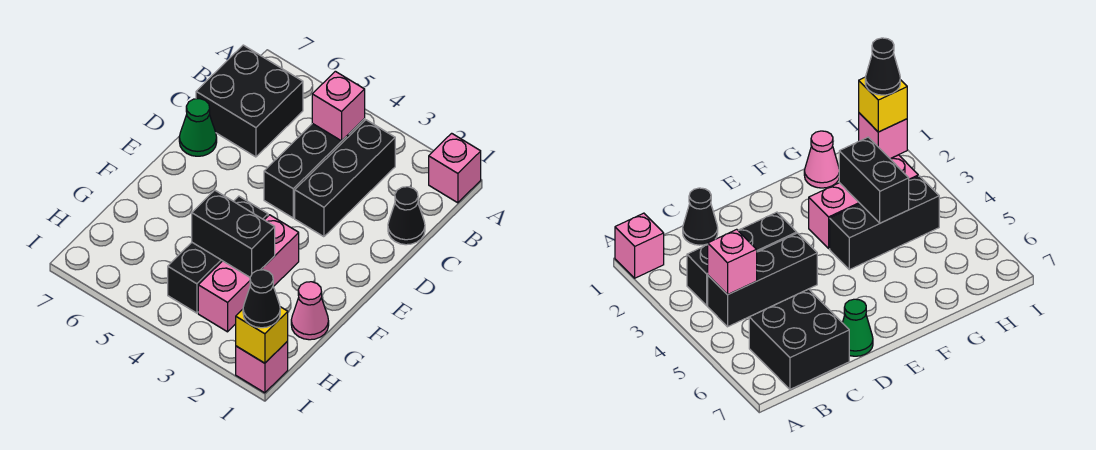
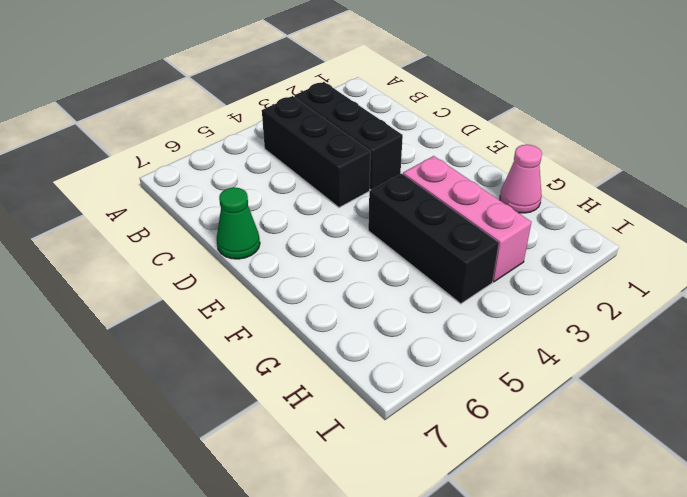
none -> pink brick A1 level 1
none -> black brick B6:C7 level 1
none -> black cone C1 level 1

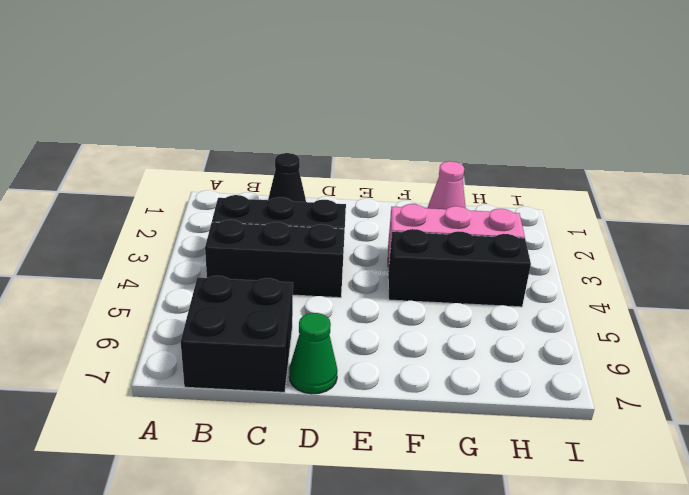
none -> pink brick A1 level 1
none -> pink brick I1 level 1
none -> pink brick B4 level 2

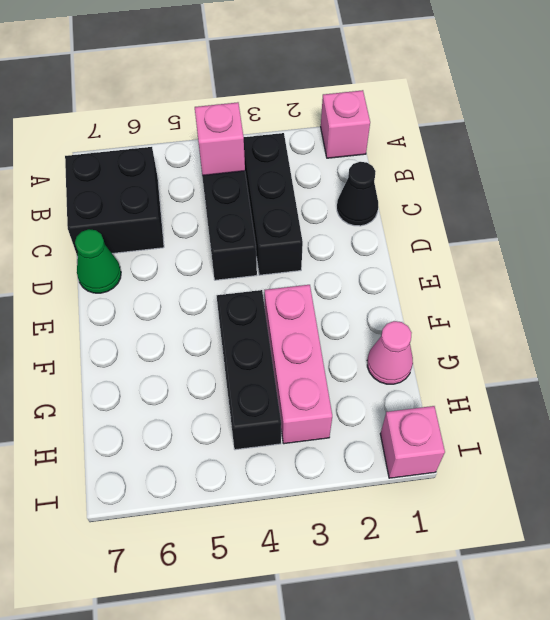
none -> black brick G3:G4 level 2
none -> yellow brick I1 level 2
none -> black cone I1 level 3

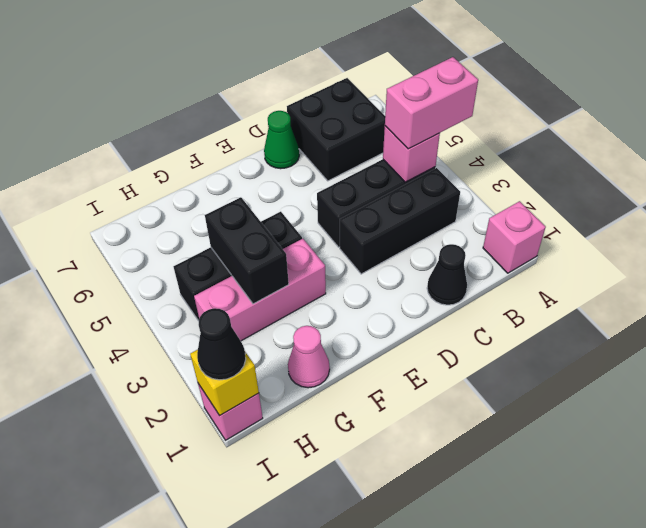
pink brick A4:B4 level 3 -> none

